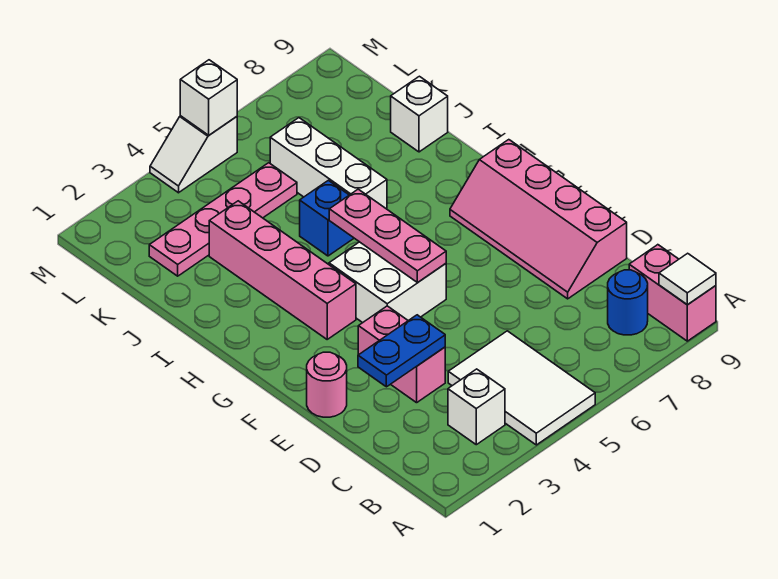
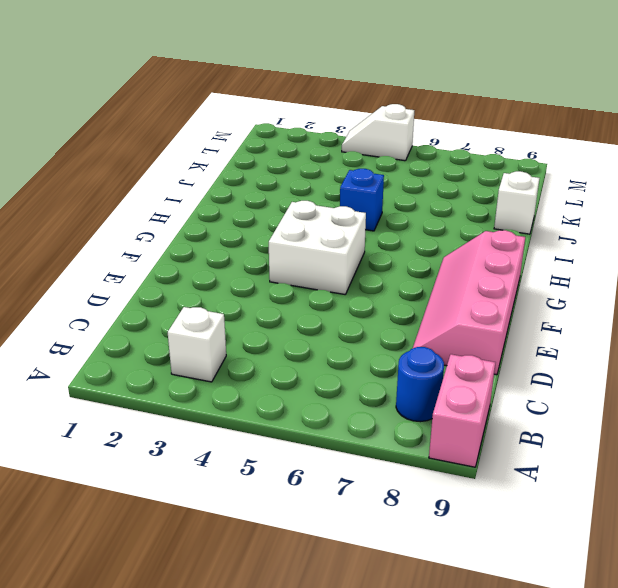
none -> white tile A4:C5 level 1
none -> pink brick D3:E3 level 1
none -> pink round brick E1 level 1

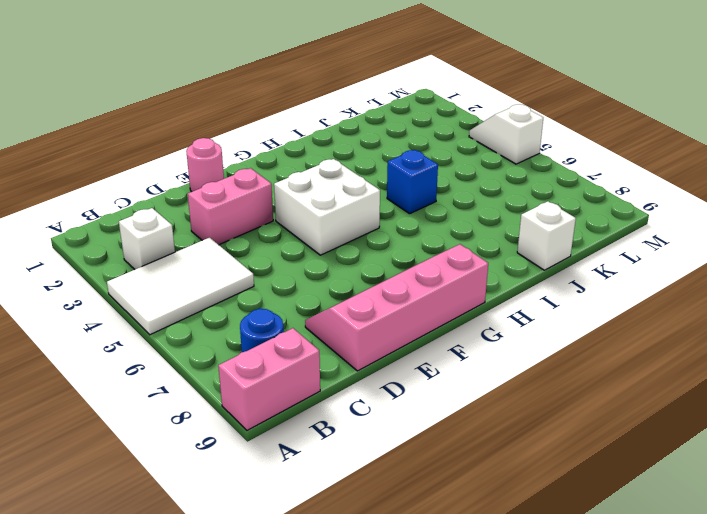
none -> pink brick G3:J3 level 1
none -> white brick I6:K6 level 1
none -> pink plate K2:K5 level 1

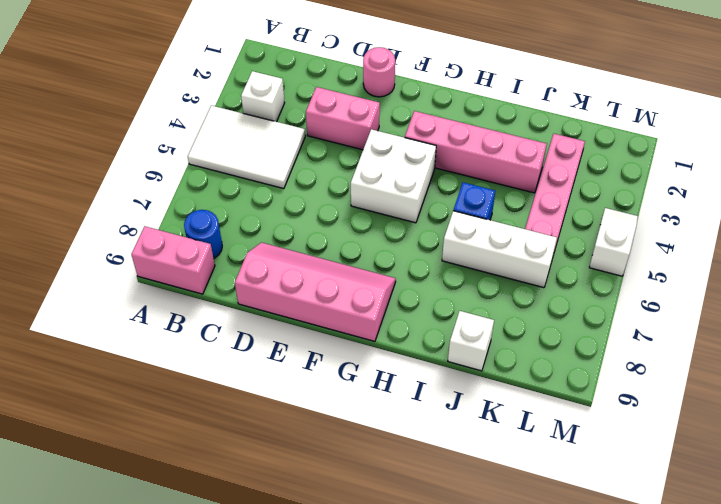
none -> white tile A9 level 2
none -> blue plate D2:D3 level 2
none -> pink plate F5:H5 level 2

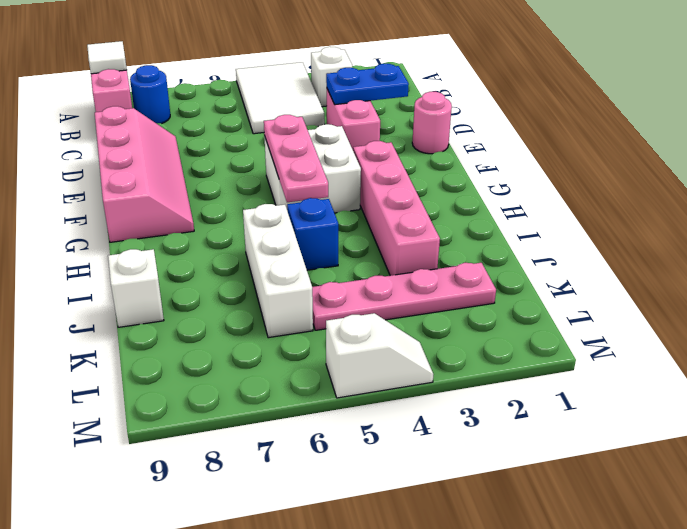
none -> white brick M5 level 2

